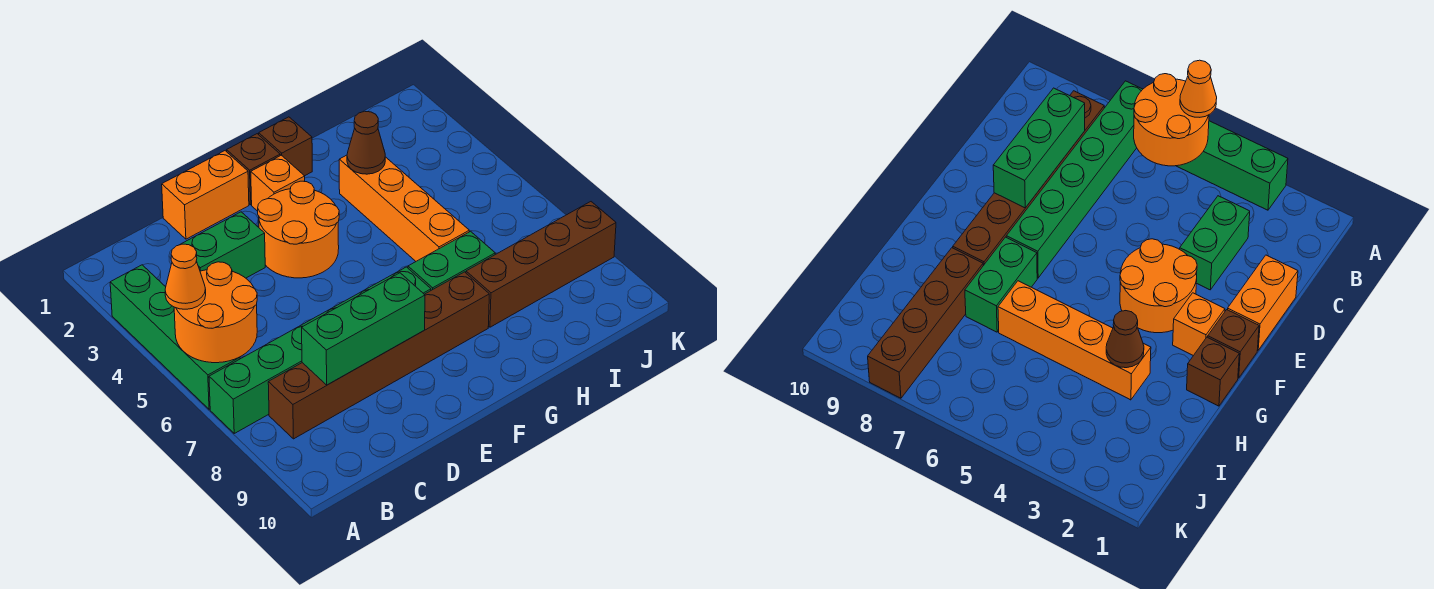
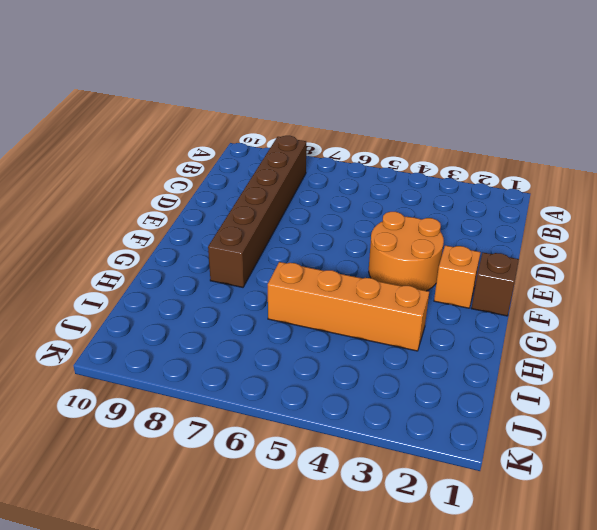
none -> green brick A3:A6 level 1
none -> green brick A7:F7 level 1
none -> green brick C3:D3 level 1

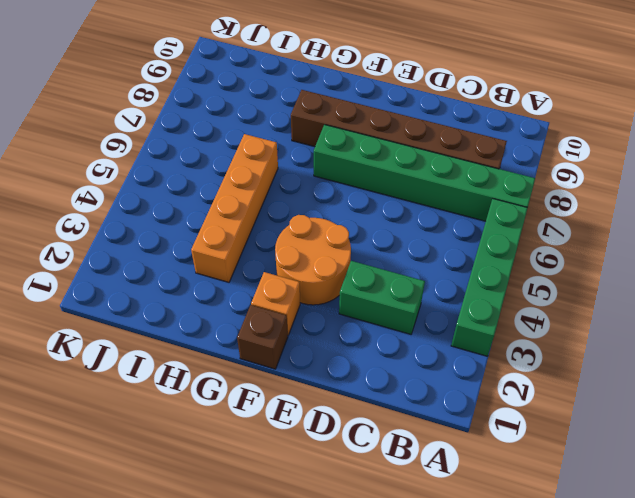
none -> orange brick D1:E1 level 1
none -> brown brick G1 level 1
none -> green brick G7:H7 level 1

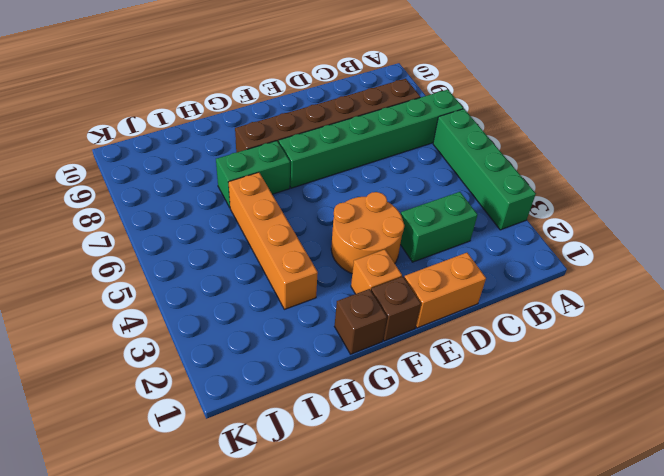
none -> brown brick H8:K8 level 1
none -> orange round brick A5:B6 level 2
none -> green brick C8:E8 level 2

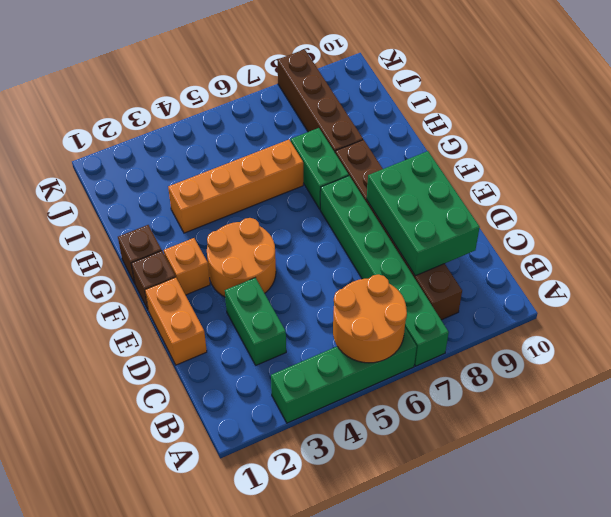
green brick C8:E9 level 2 -> green brick C8:E8 level 2
none -> brown cone H3 level 2
none -> orange cone A5 level 3

